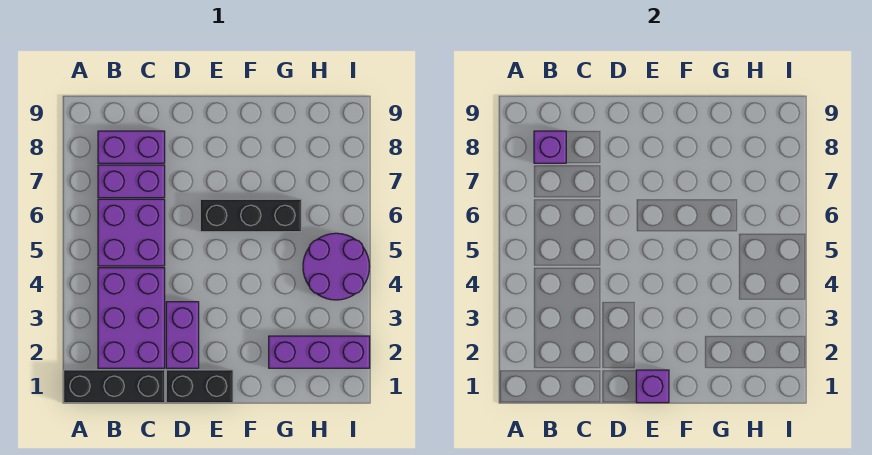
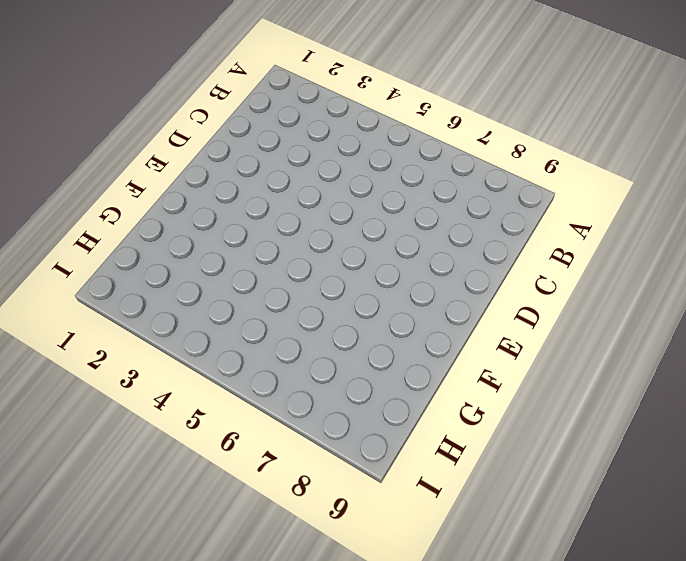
none -> black brick A1:C1 level 1
none -> purple brick B2:C4 level 1
none -> purple brick B5:C6 level 1

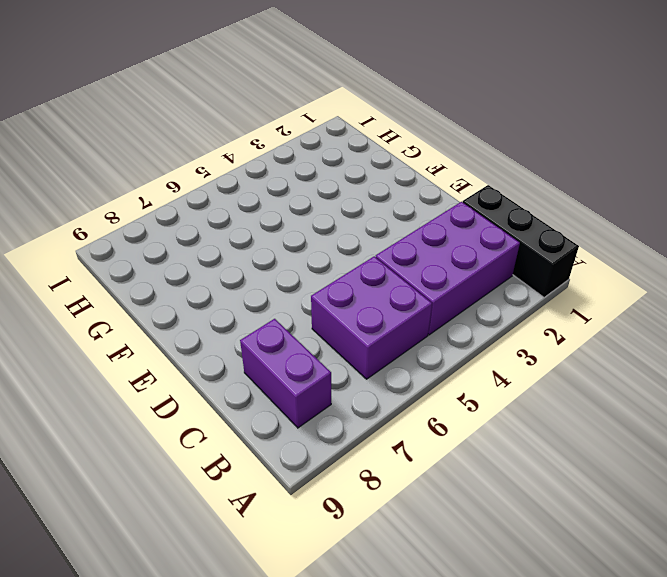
none -> purple brick B7:C7 level 1
none -> black brick D1:E1 level 1
none -> purple brick D2:D3 level 1

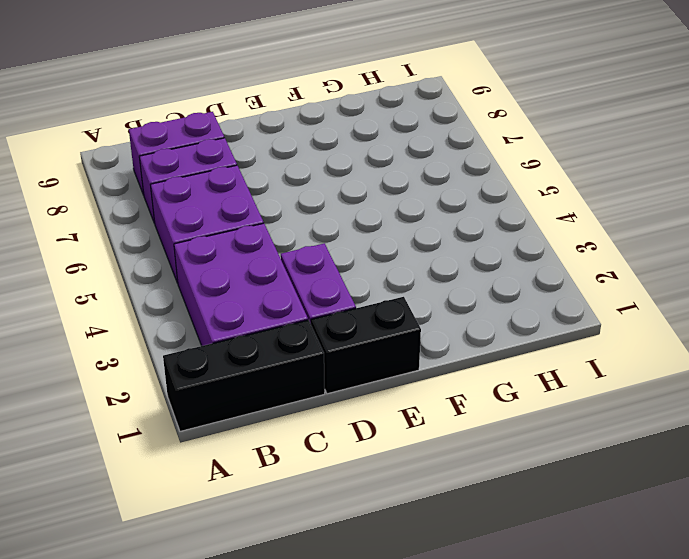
none -> black brick E6:G6 level 1
none -> purple brick G2:I2 level 1
none -> purple round brick H4:I5 level 1

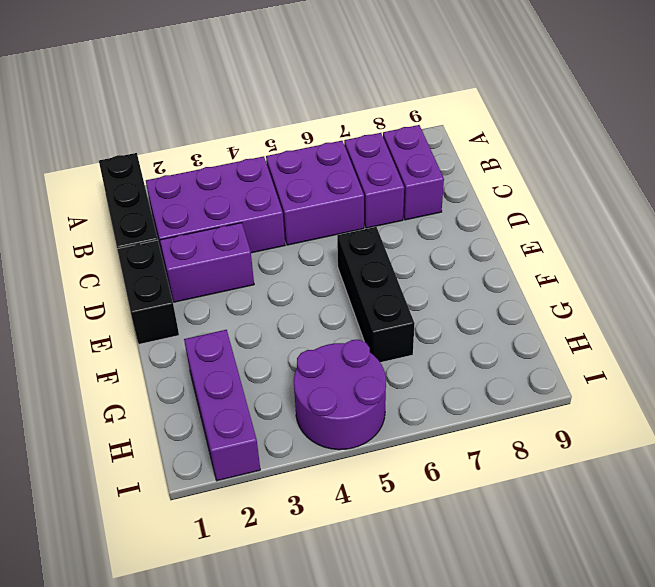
none -> purple brick B8 level 2
none -> purple brick E1 level 2

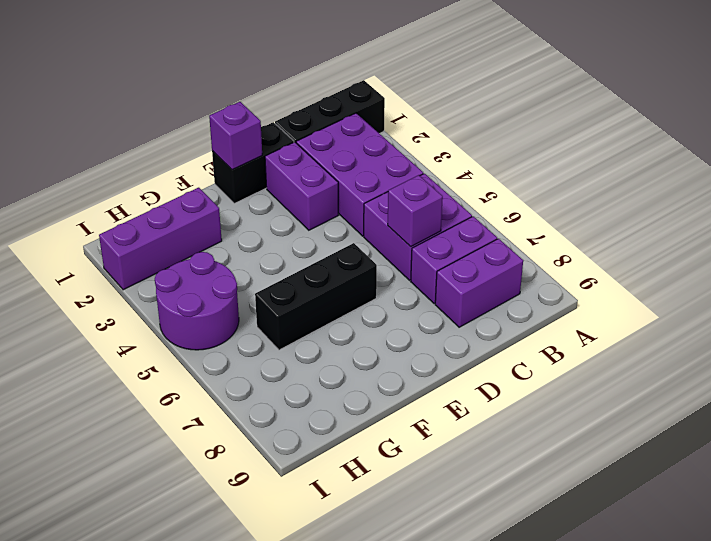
purple brick C6 level 2 -> purple brick B8 level 2

